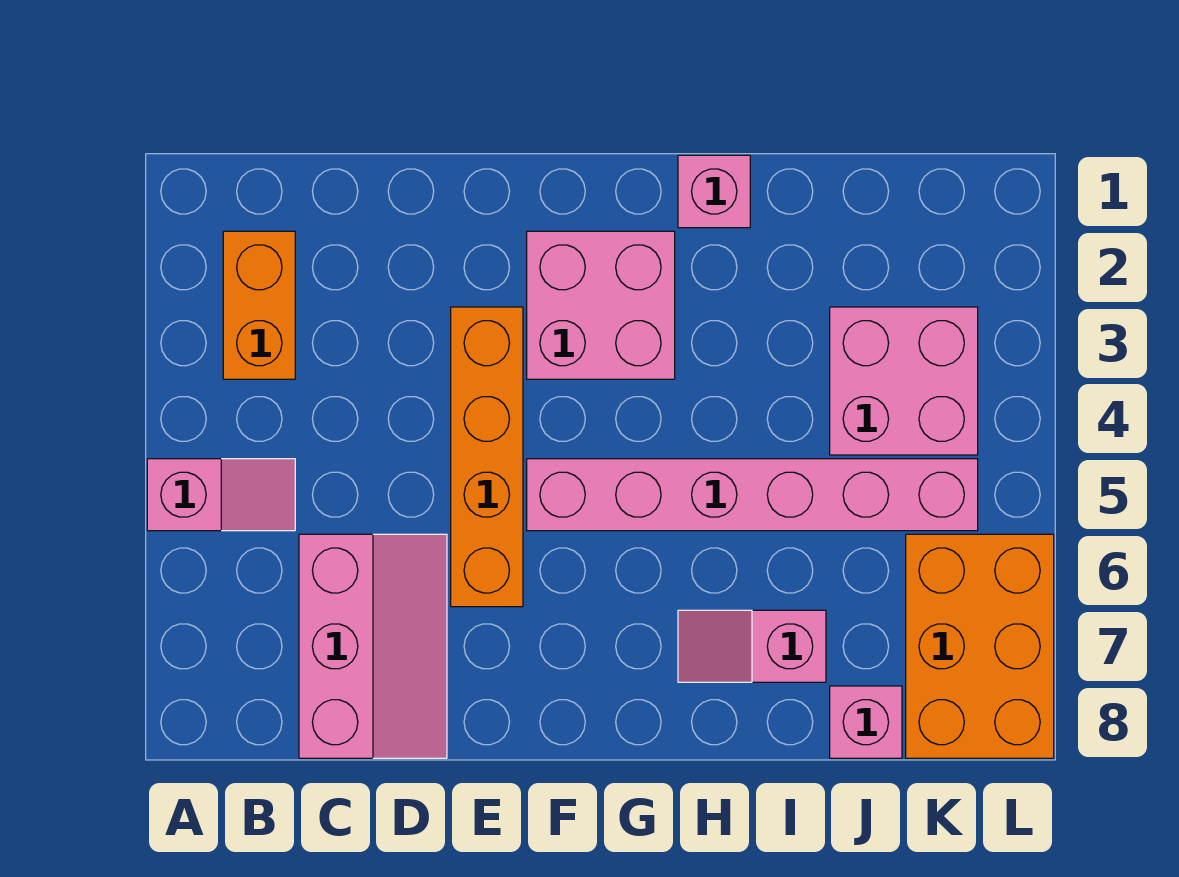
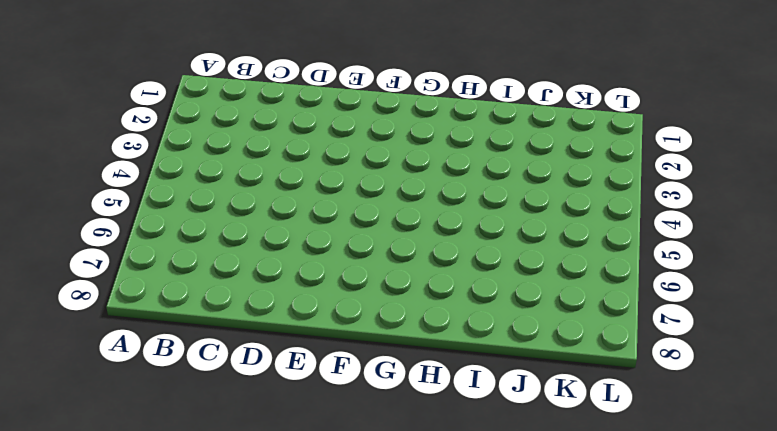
none -> pink slope A5:B5 level 1 top A
none -> orange brick B2:B3 level 1

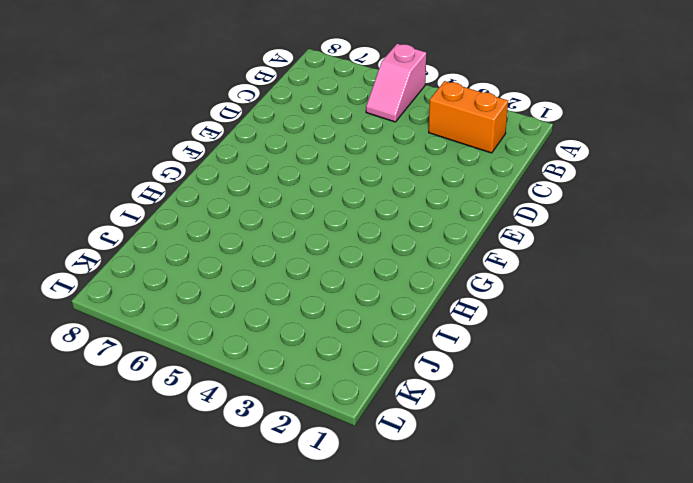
none -> pink slope C6:D8 level 1 top C
none -> orange brick E3:E6 level 1

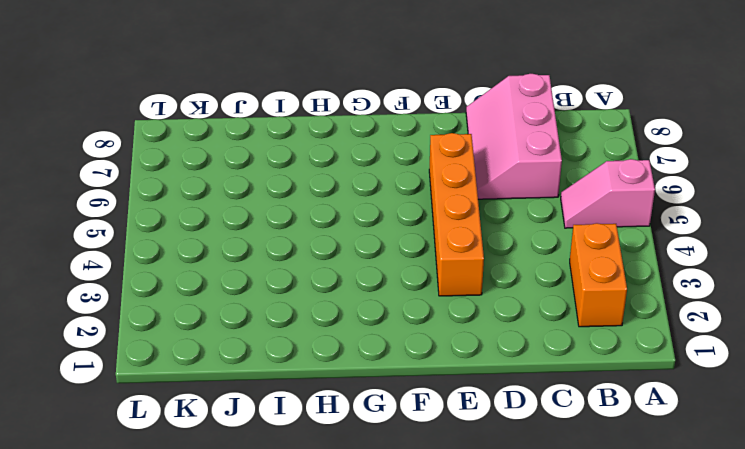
none -> pink brick F2:G3 level 1
none -> pink brick F5:K5 level 1

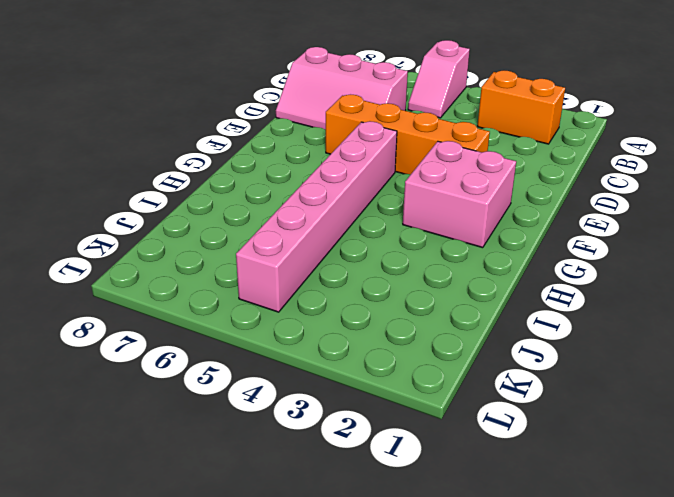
none -> pink brick H1 level 1
none -> pink slope H7:I7 level 1 top I

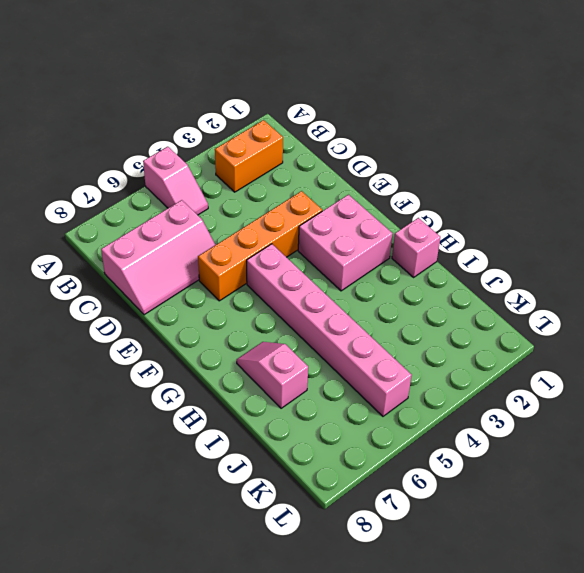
none -> pink brick J3:K4 level 1
none -> pink brick J8 level 1

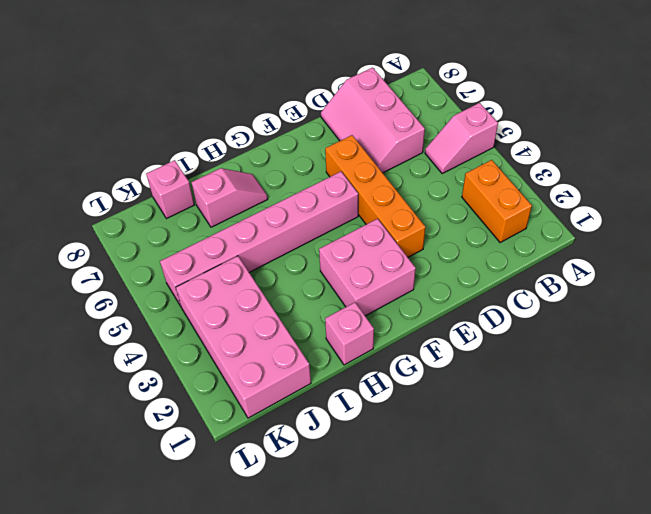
pink brick J1:K4 level 1 -> pink brick J3:K4 level 1
none -> orange brick K6:L8 level 1

